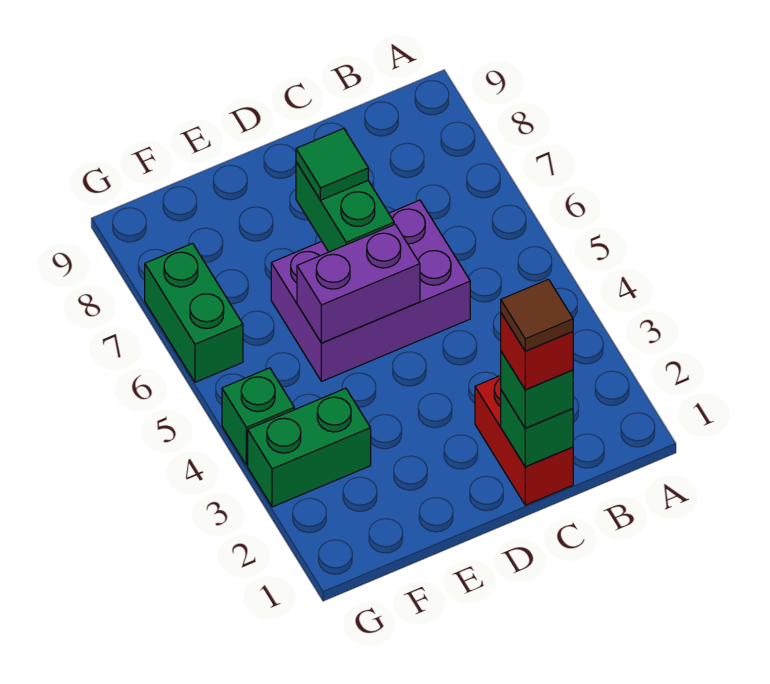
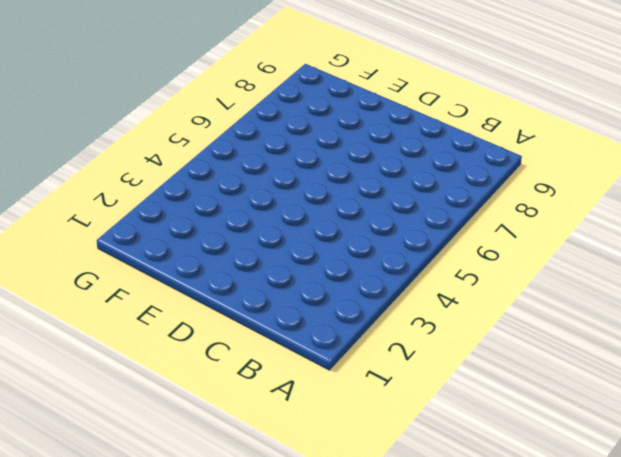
none -> red brick C1:C2 level 1
none -> purple brick C5:E6 level 1
none -> green brick F3:G3 level 1

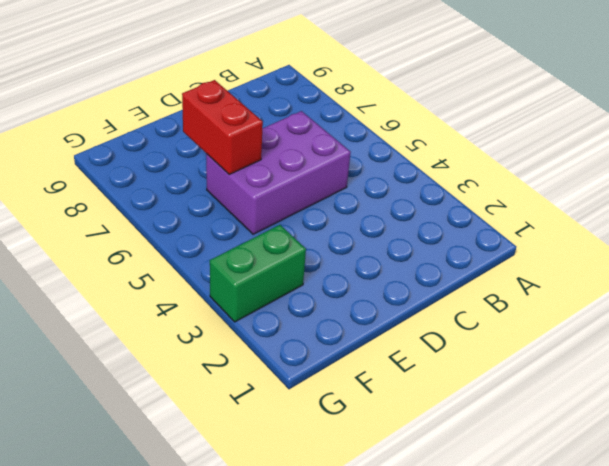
red brick E6:E7 level 2 -> red brick C1:C2 level 1
none -> green brick G4 level 1
none -> green brick G6:G7 level 1
none -> green brick C1 level 2

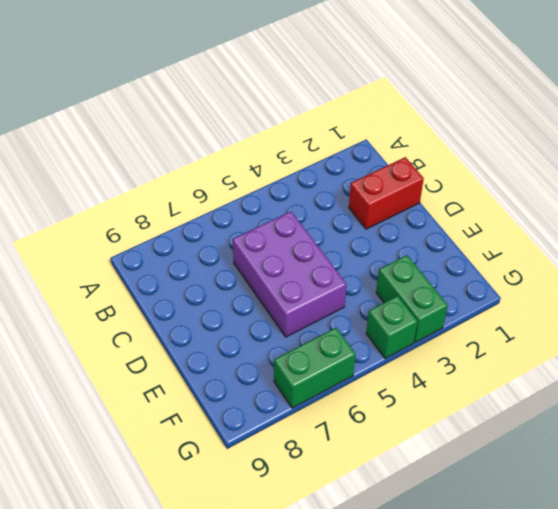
none -> green brick C1 level 2
none -> purple brick D5:E5 level 2
none -> green brick D6:D7 level 2

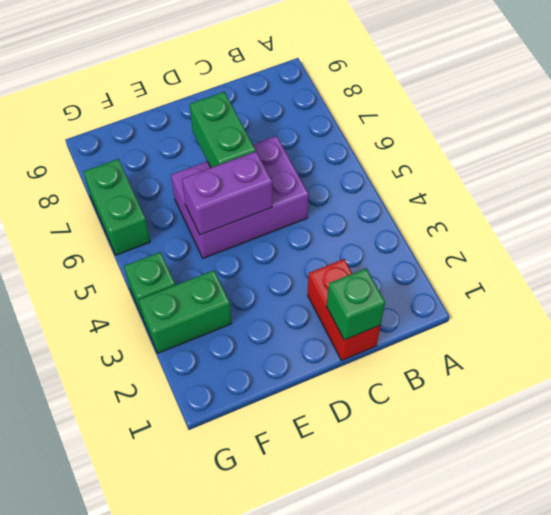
none -> green brick C1 level 3
none -> green tile D7 level 3
none -> red brick C1 level 4

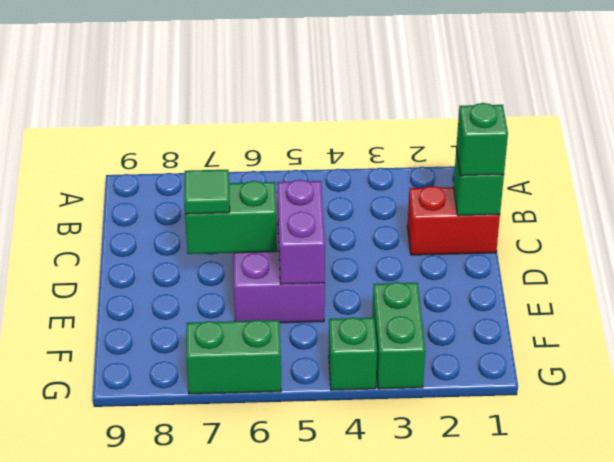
none -> red brick C1 level 4
none -> brown tile C1 level 5

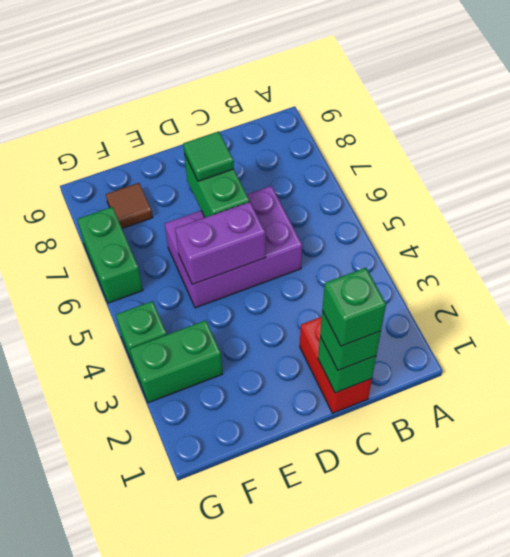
green brick C1 level 4 -> red brick C1 level 4
brown tile F8 level 1 -> brown tile C1 level 5

